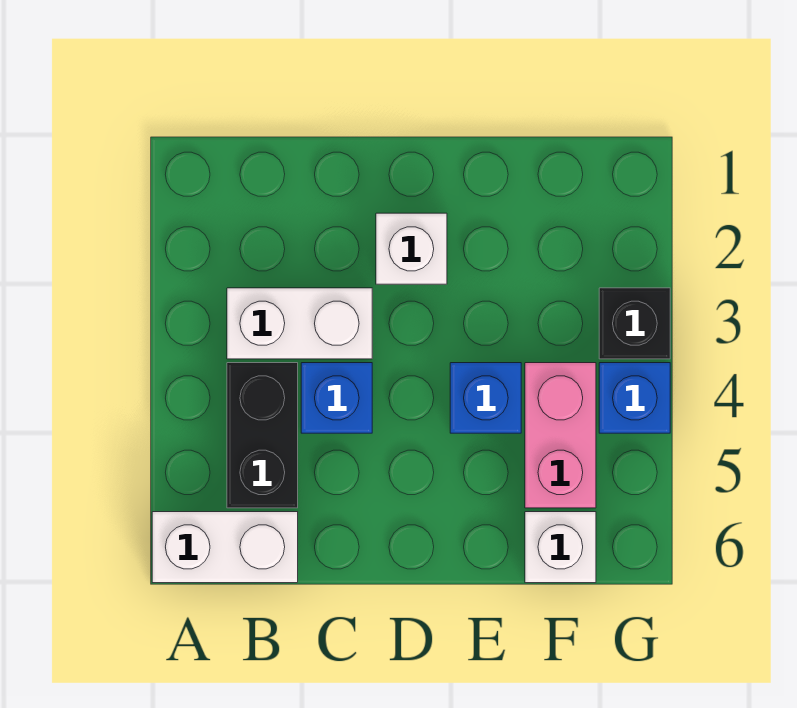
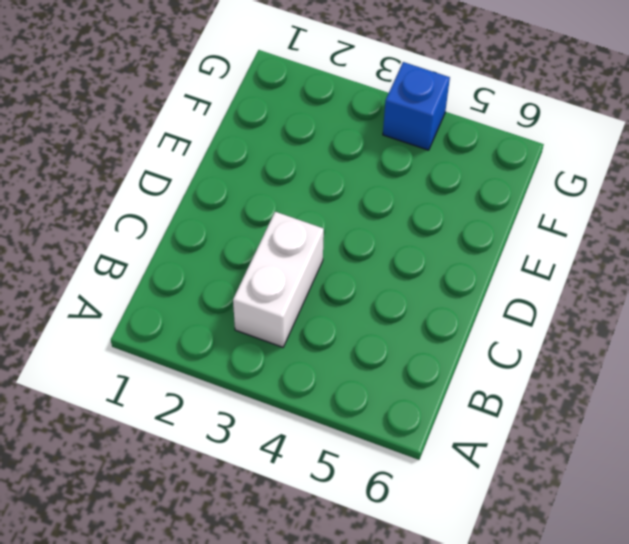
none -> white brick A6:B6 level 1
none -> black brick B4:B5 level 1

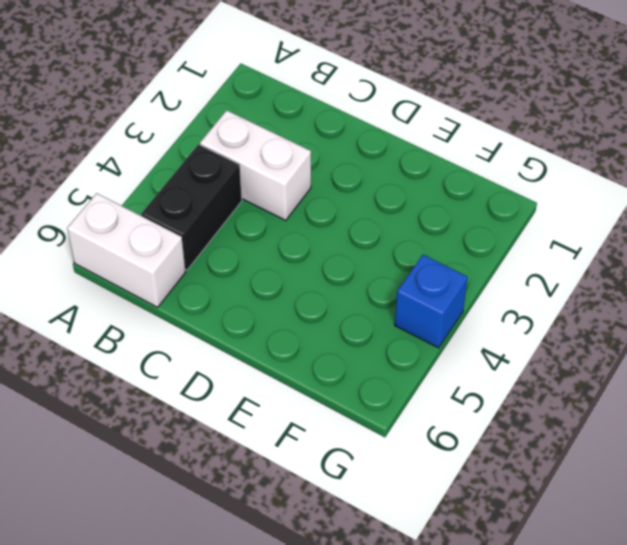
none -> blue brick C4 level 1
none -> white brick D2 level 1

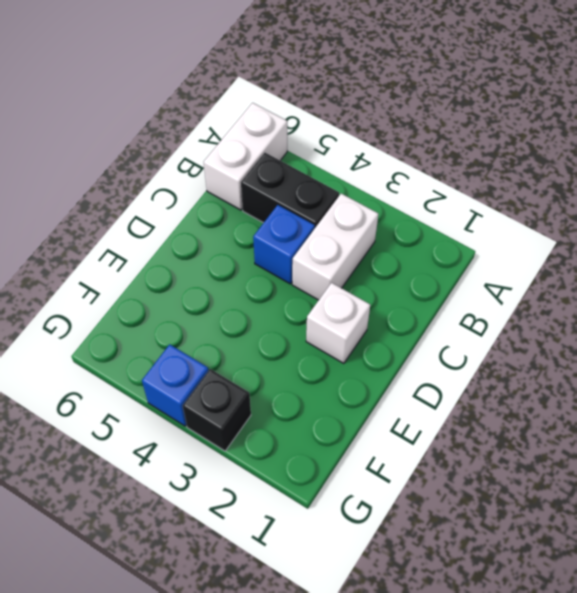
none -> blue brick E4 level 1
none -> pink brick F4:F5 level 1

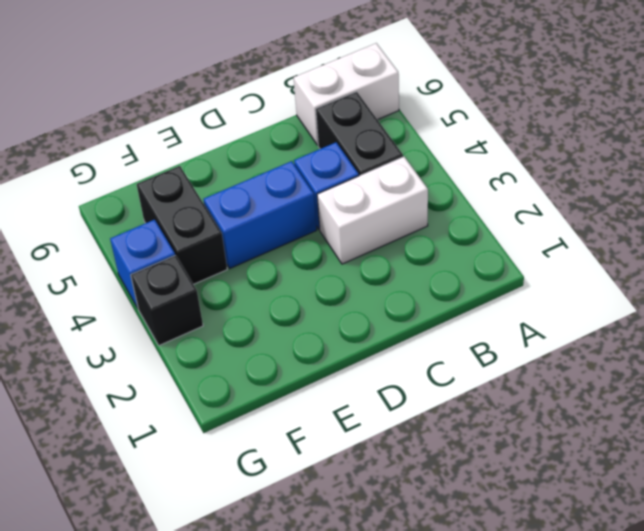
blue brick D4:E4 level 1 -> blue brick E4 level 1
black brick F4:F5 level 1 -> pink brick F4:F5 level 1
none -> white brick D2 level 1
none -> white brick F6 level 1

